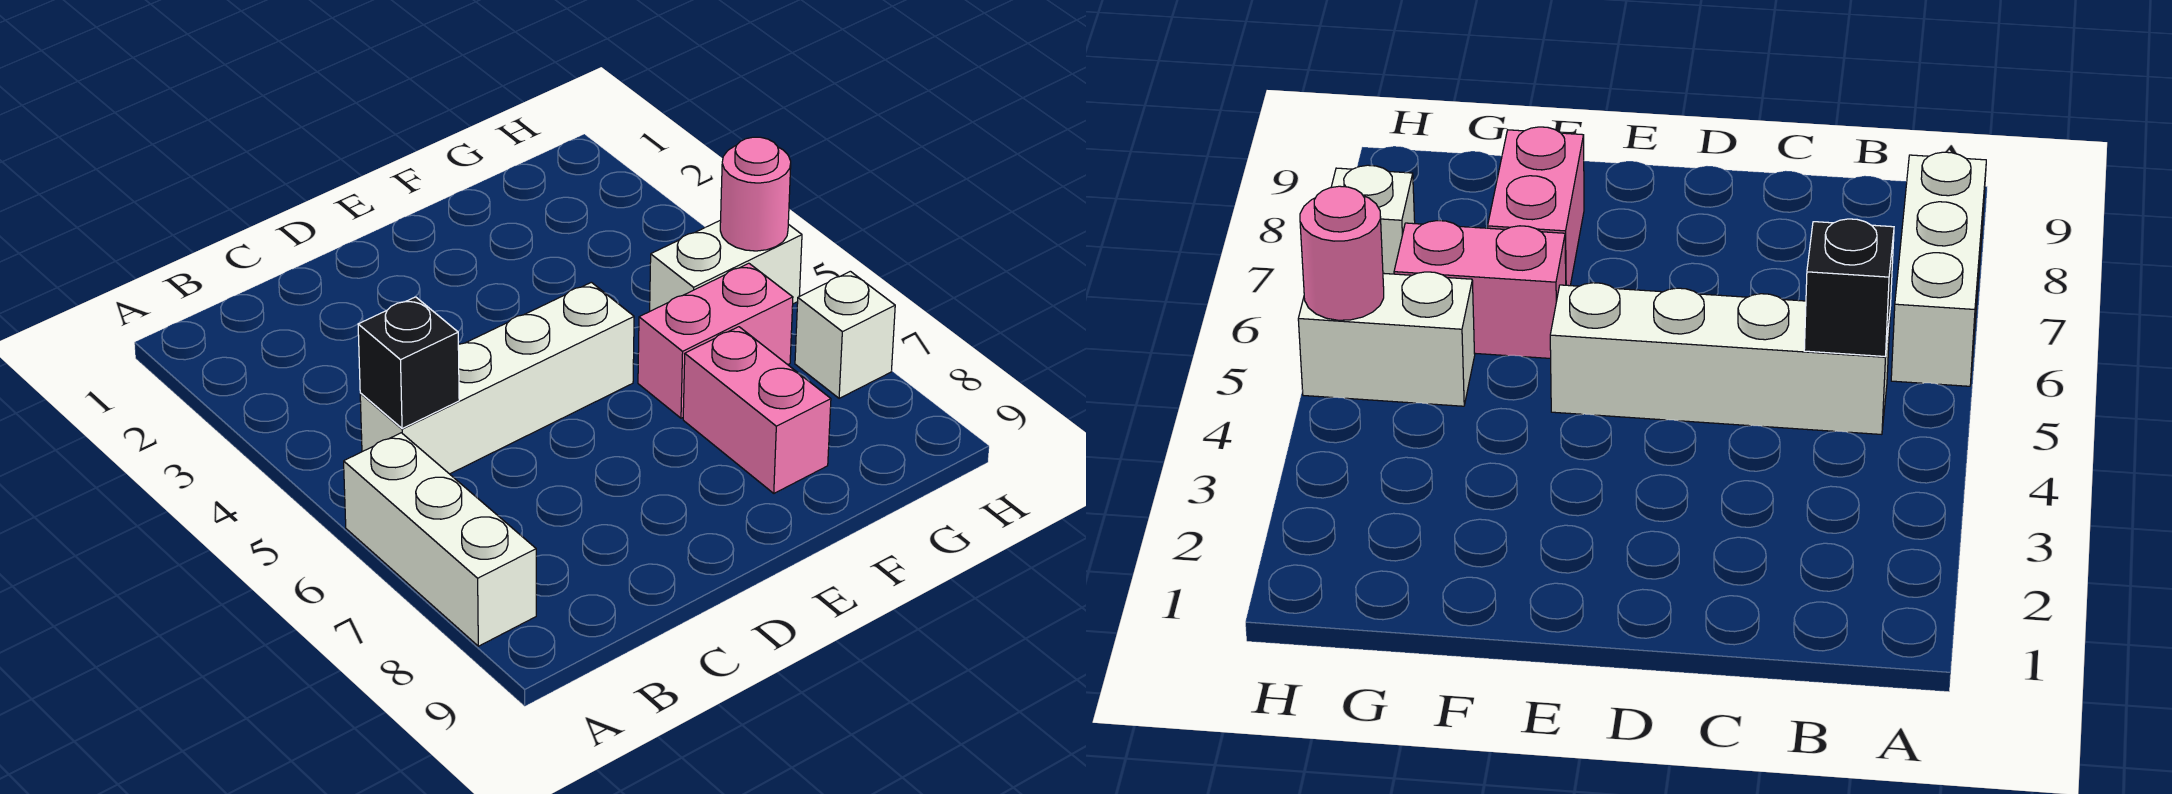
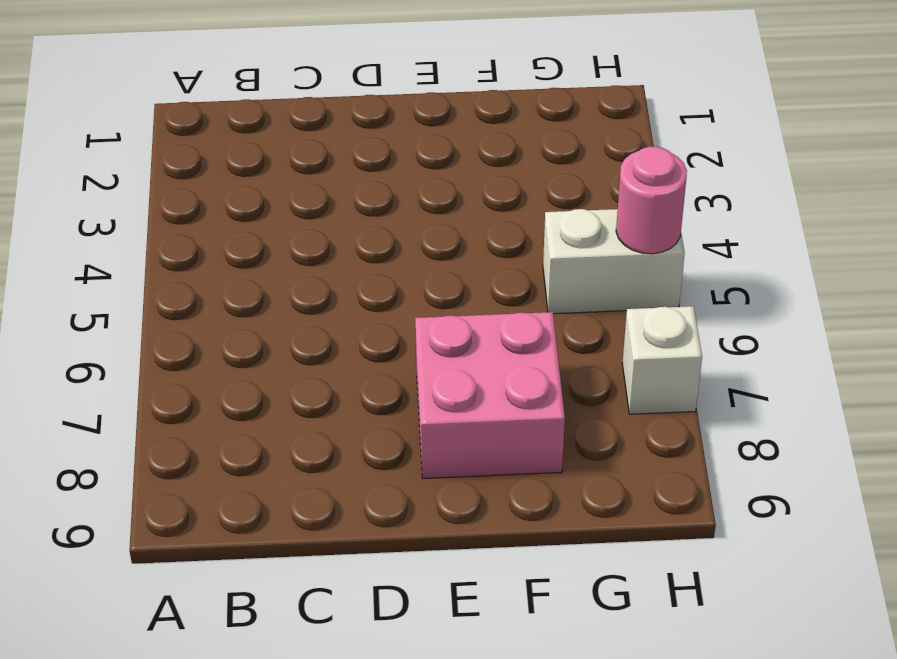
pink brick E7:F8 level 1 -> pink brick F7:F8 level 1
none -> white brick A6:A8 level 1
none -> white brick B5:E5 level 1

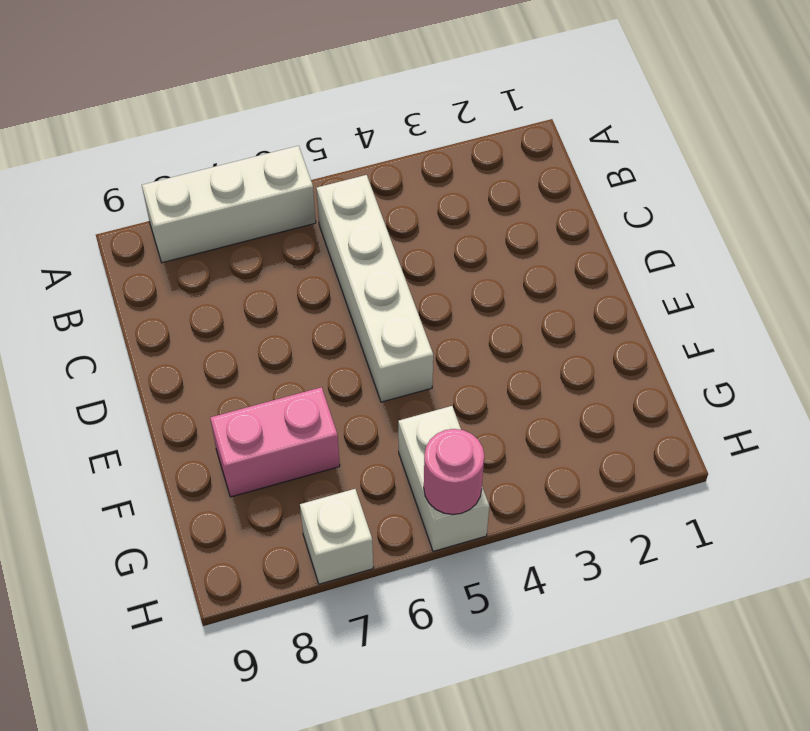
none -> pink brick F6:G6 level 1
none -> black brick B5 level 2

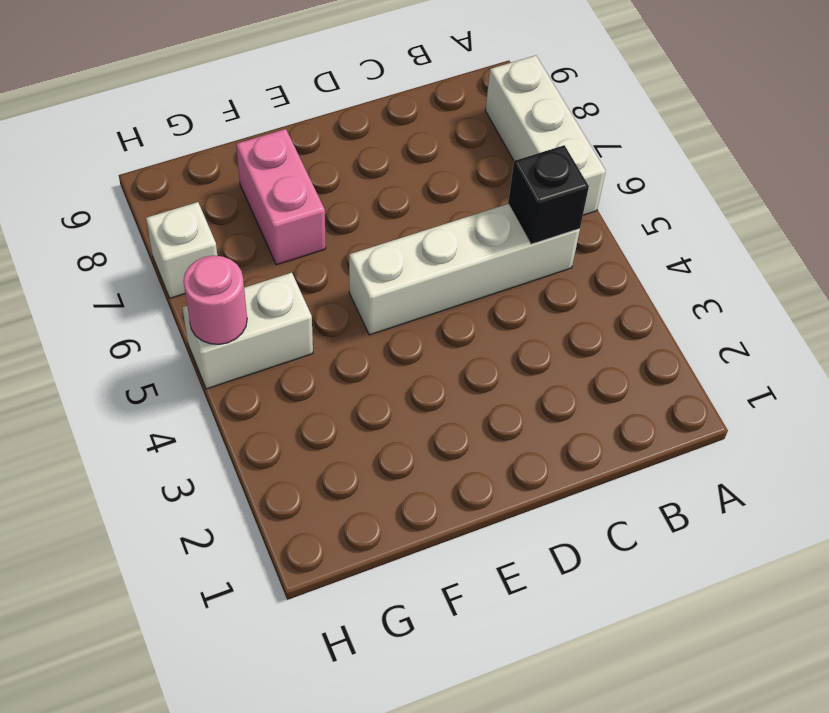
none -> pink brick F6:G6 level 1

